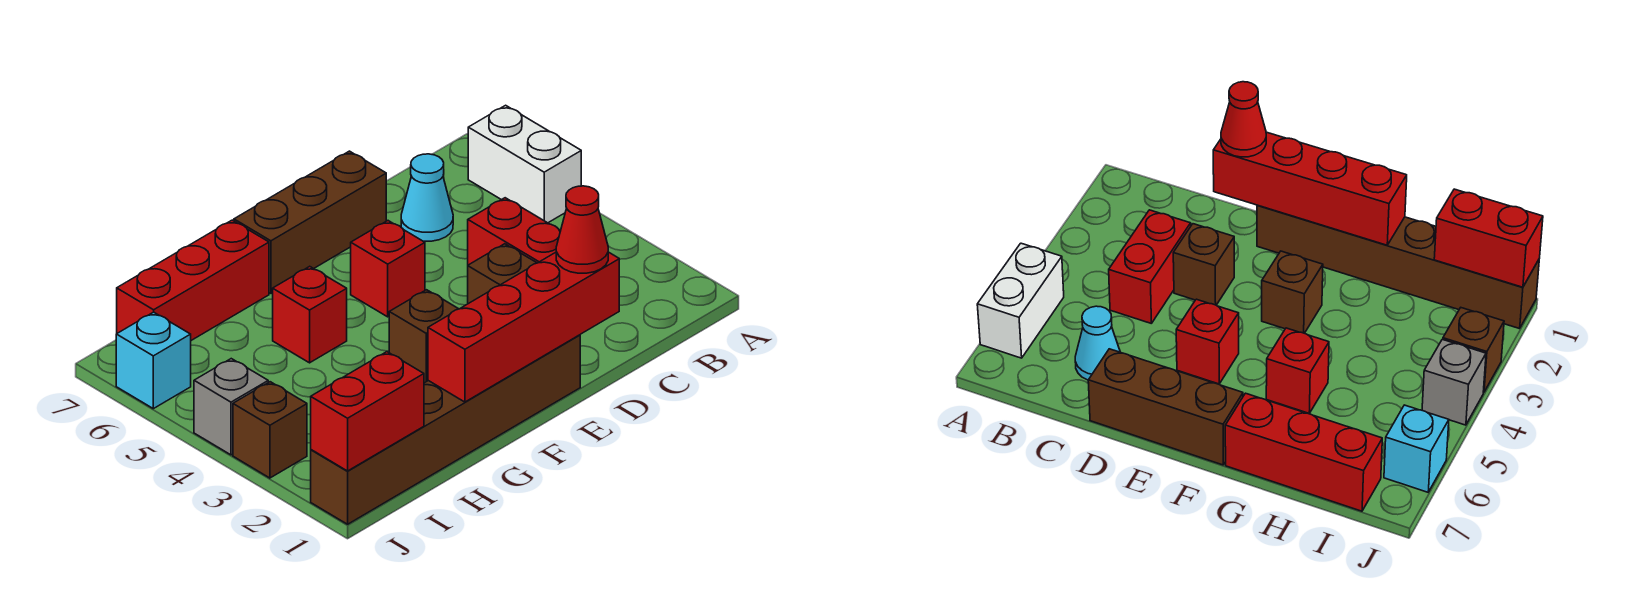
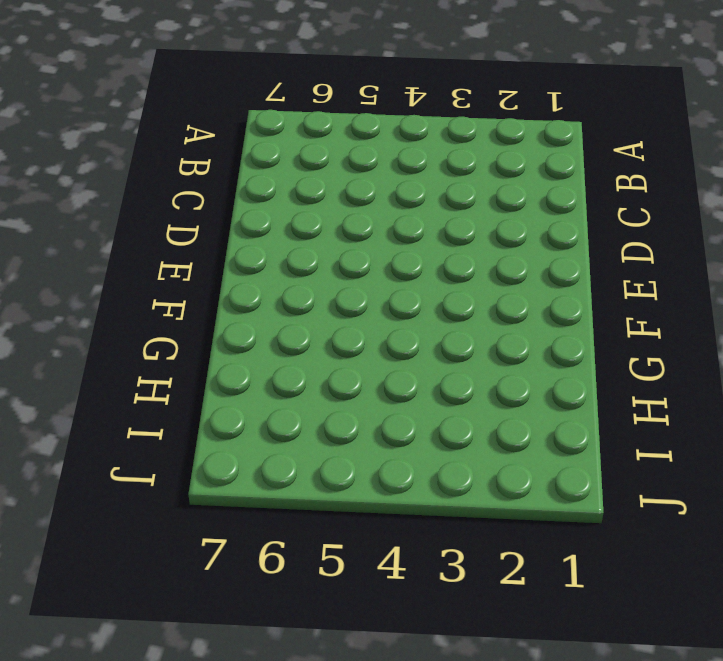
none -> white brick A5:A6 level 1
none -> red brick C3:C4 level 1
none -> cyan cone C6 level 1

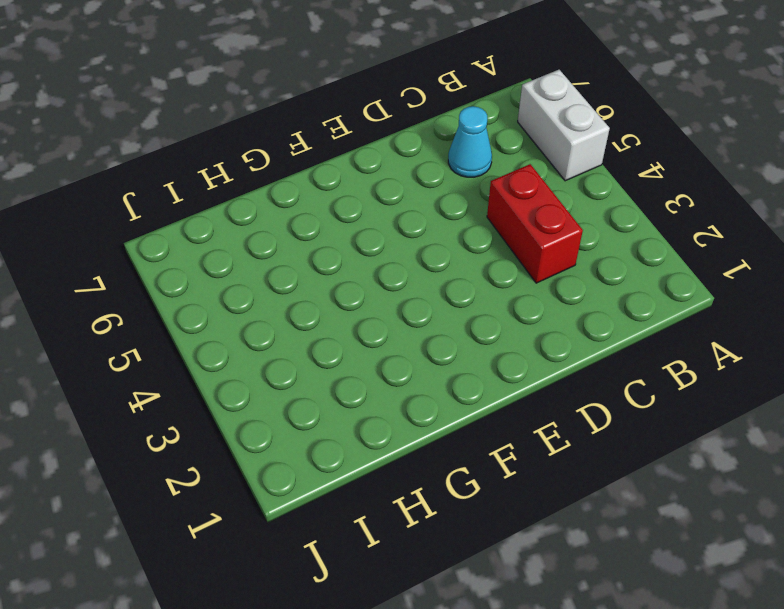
none -> brown brick D3 level 1
none -> brown brick D7:F7 level 1
none -> brown brick E1:J1 level 1

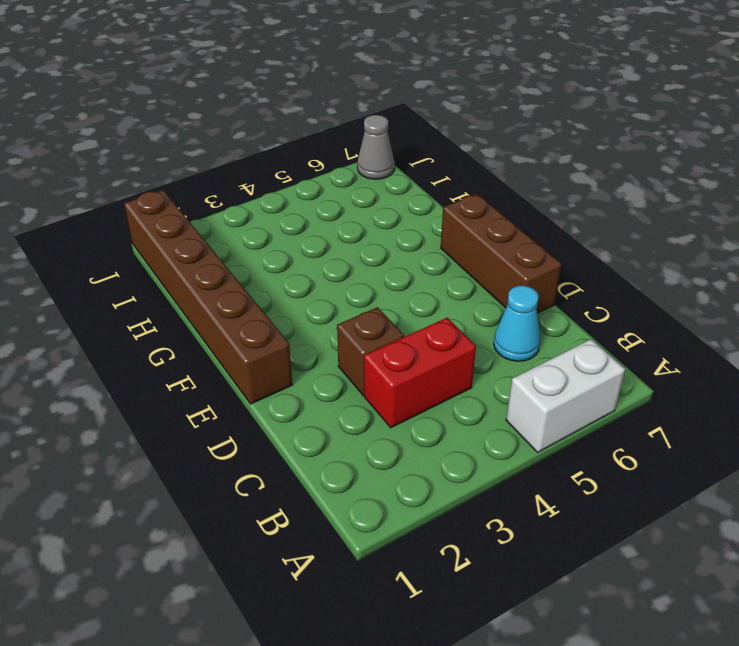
grey cone J7 level 1 -> none
none -> red brick E5 level 1
none -> brown brick F3 level 1
none -> red brick G5 level 1

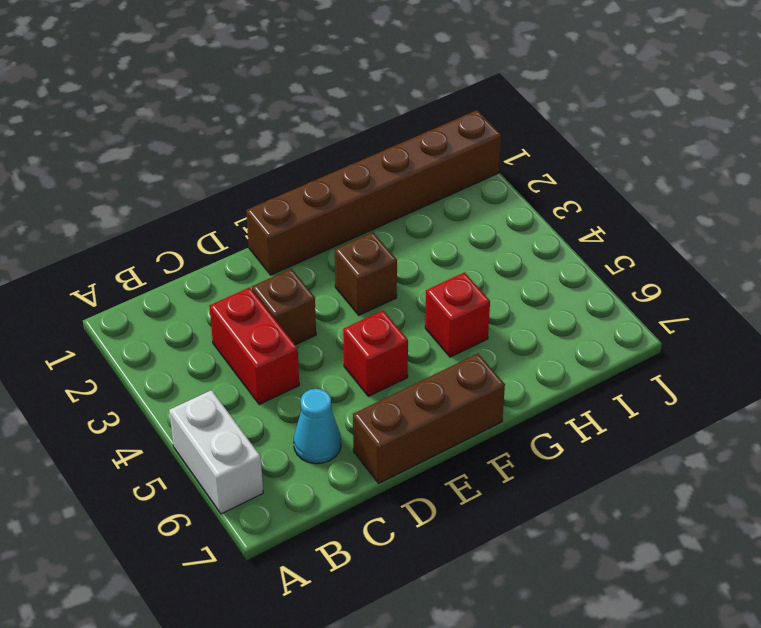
none -> red brick G7:I7 level 1
none -> brown brick J3 level 1
none -> grey brick J4 level 1

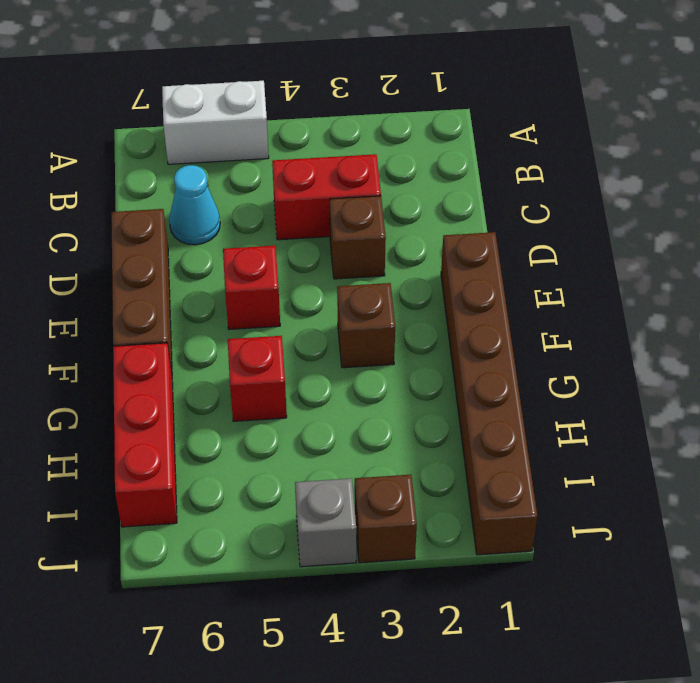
none -> cyan brick J6 level 1
none -> red brick D1:G1 level 2
none -> red brick I1:J1 level 2

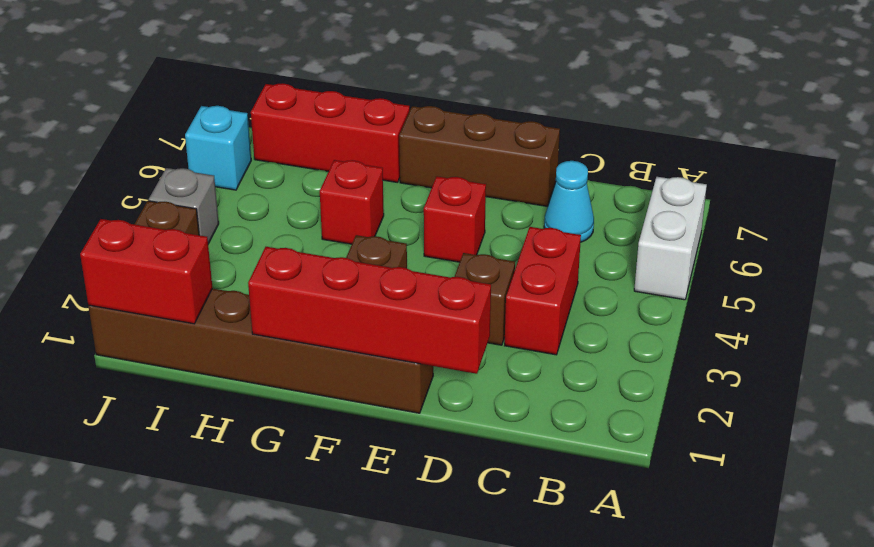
none -> red cone D1 level 3

